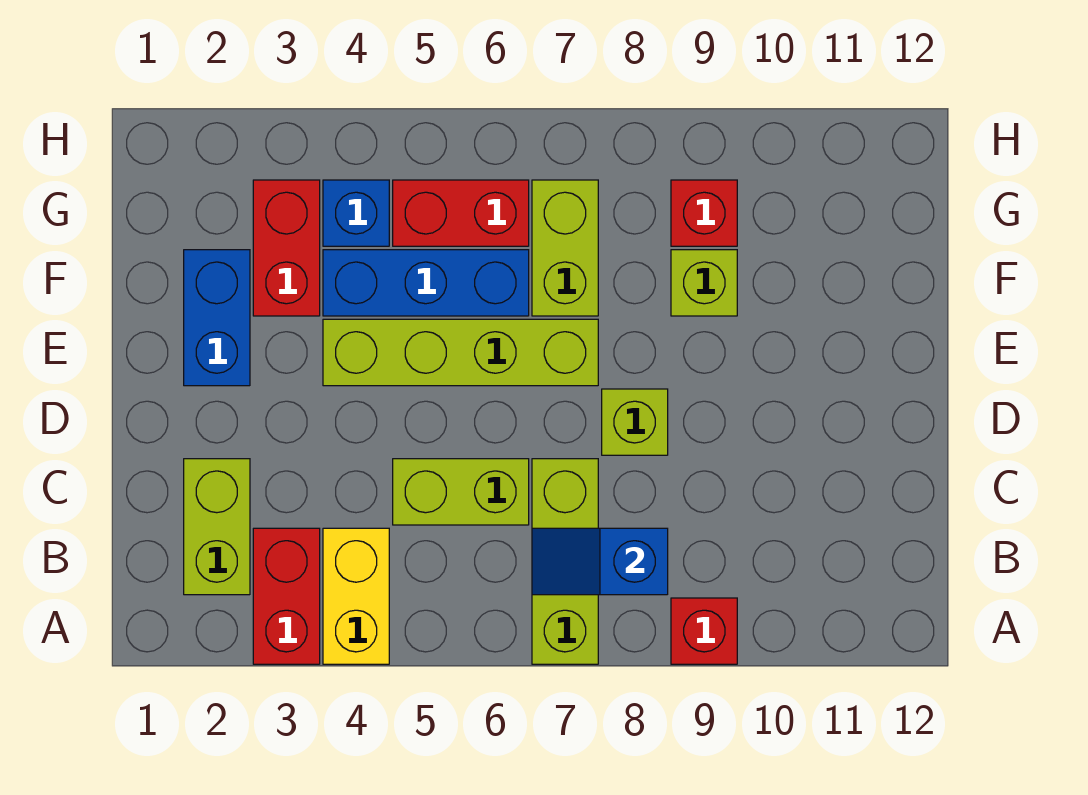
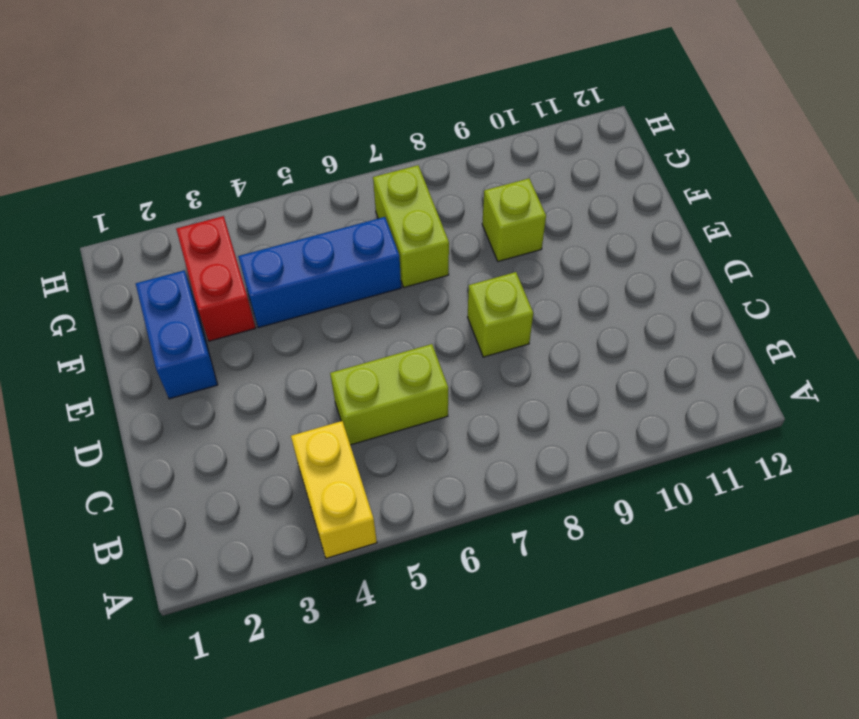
none -> red brick A3:B3 level 1
none -> lime brick A7:C7 level 1
none -> red brick A9 level 1

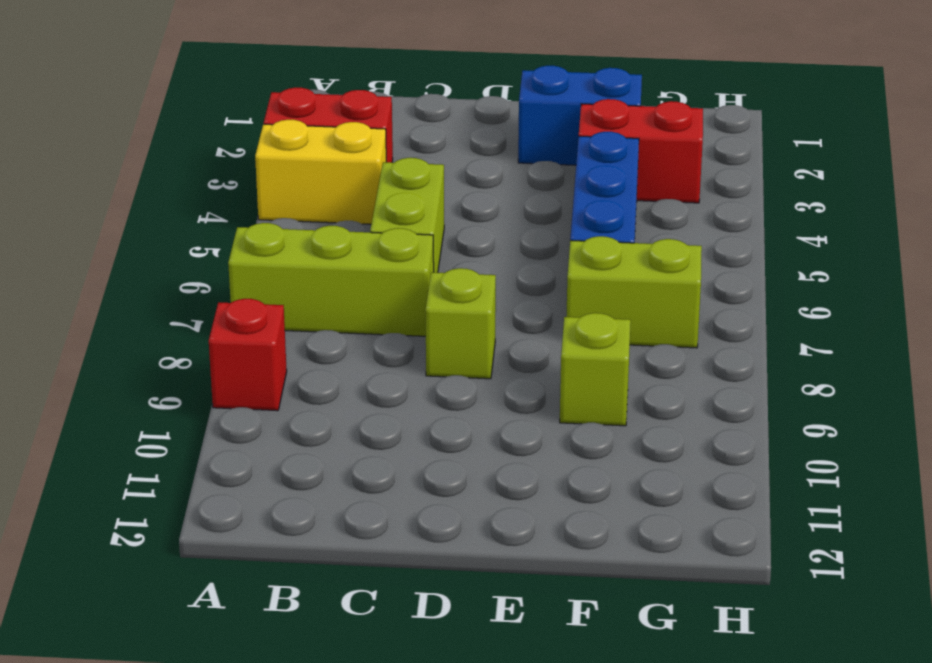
none -> lime brick B2:C2 level 1
none -> lime brick E4:E7 level 1
none -> blue brick G4 level 1

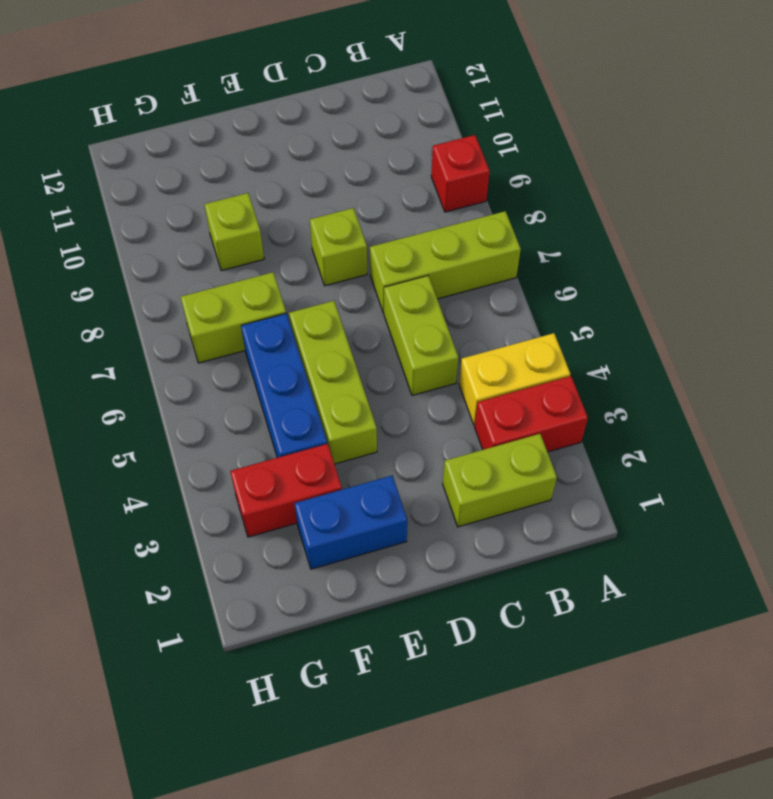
lime brick E4:E6 level 1 -> lime brick E4:E7 level 1
none -> blue brick G4 level 1
none -> red brick G5:G6 level 1
none -> red brick G9 level 1

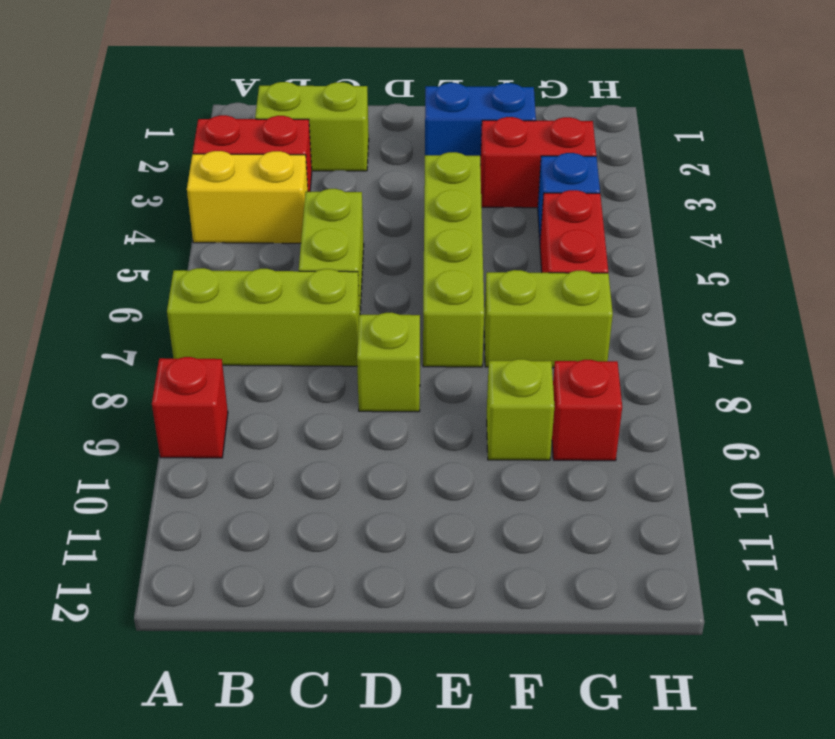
none -> blue brick F4:F6 level 1
none -> blue slope B7:B8 level 2 top 8

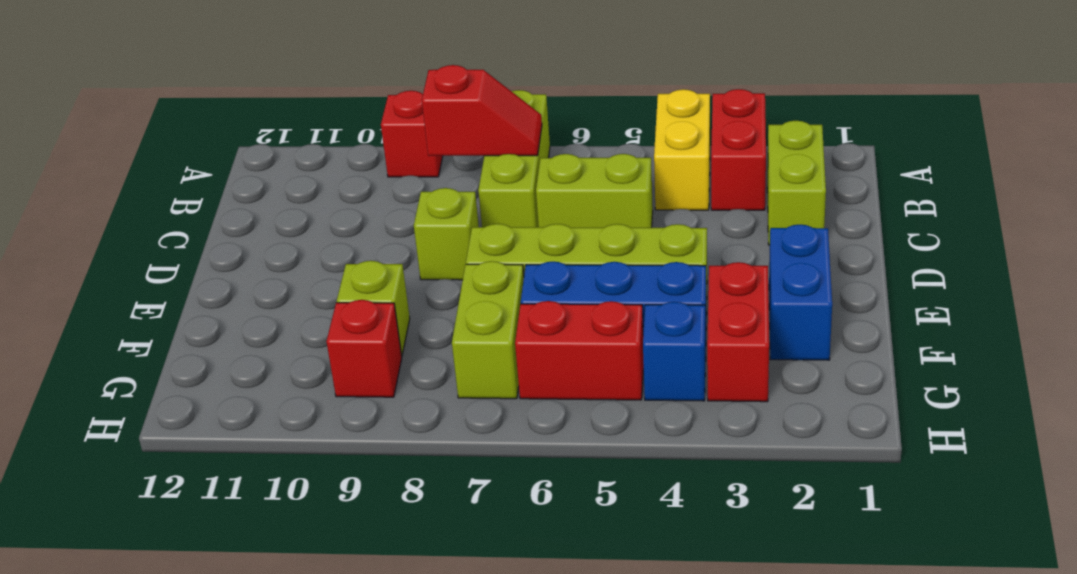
red slope B7:B8 level 2 top 8 -> blue slope B7:B8 level 2 top 8

